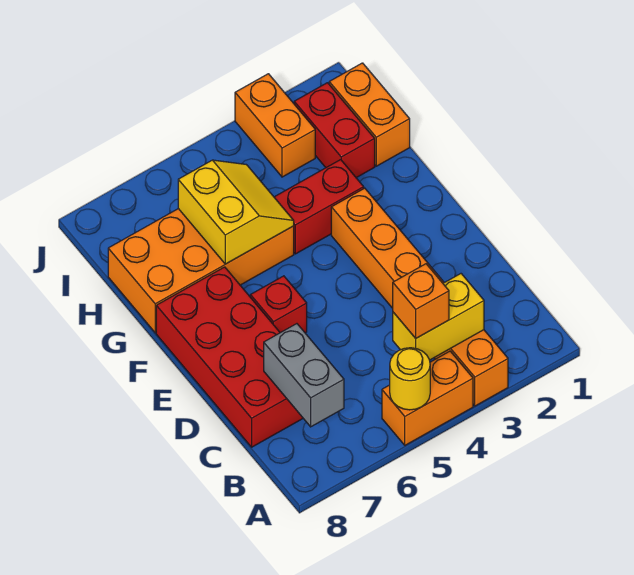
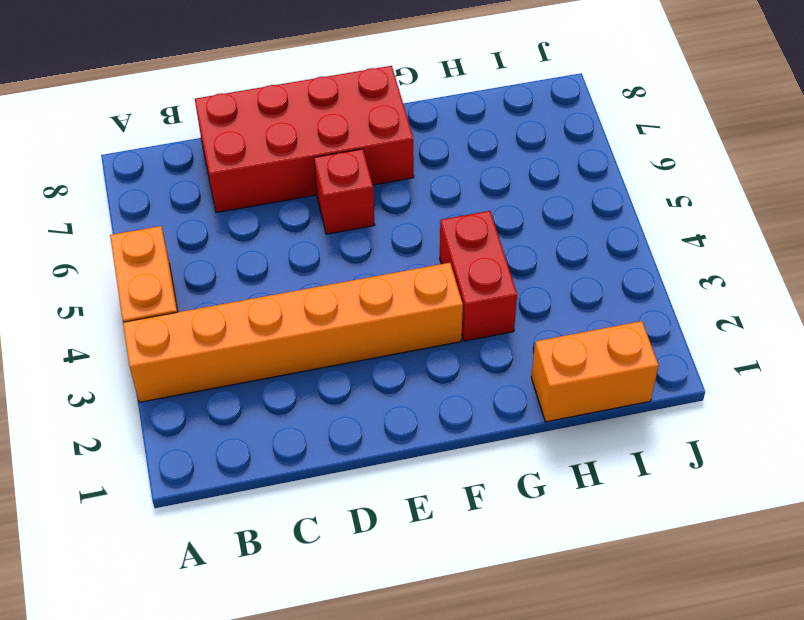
none -> orange brick G5:H8 level 1
none -> red brick H2:I2 level 1
none -> orange brick I3:J3 level 1

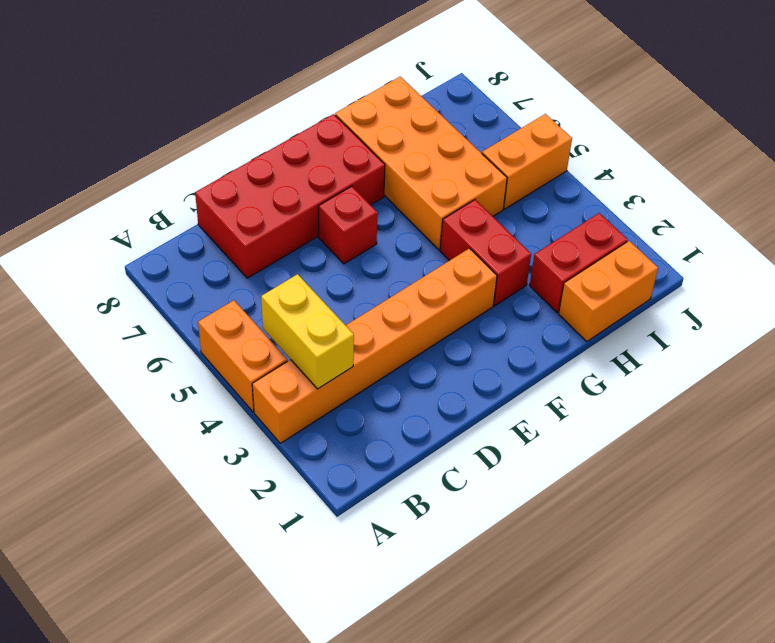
orange brick I5:J5 level 1 -> orange brick I3:J3 level 1
none -> yellow round brick A5 level 2
none -> grey brick B7:C7 level 2
none -> yellow slope G5:H6 level 2 top 6

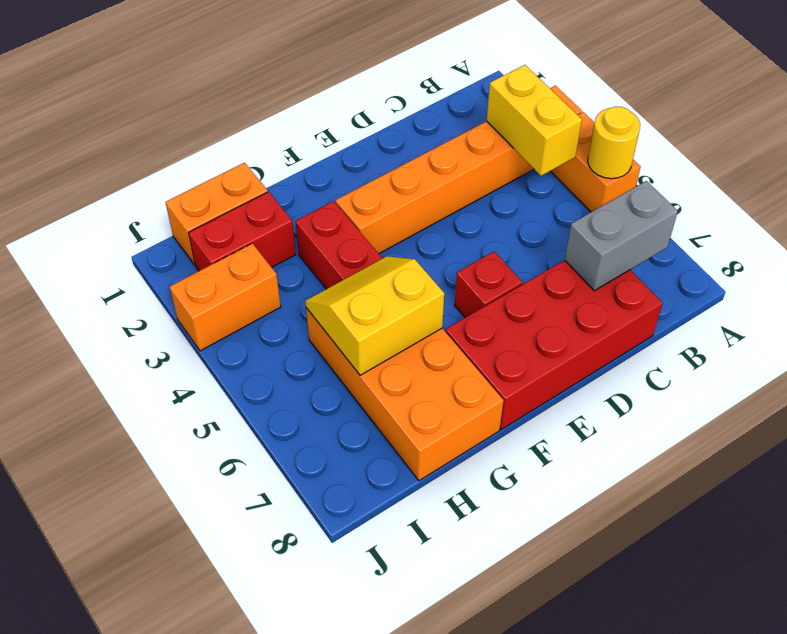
none -> orange brick B4 level 3

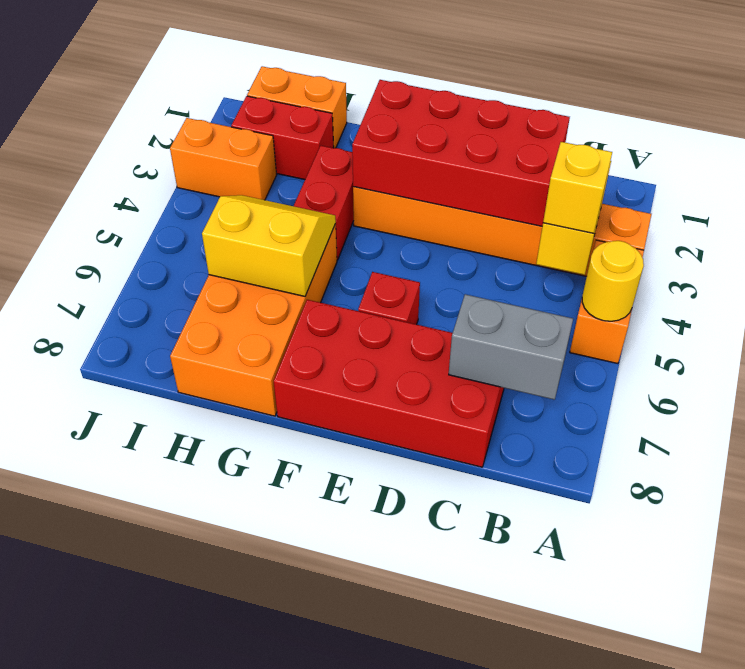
yellow brick B4 level 3 -> orange brick B4 level 3
red brick C2:F3 level 2 -> none

